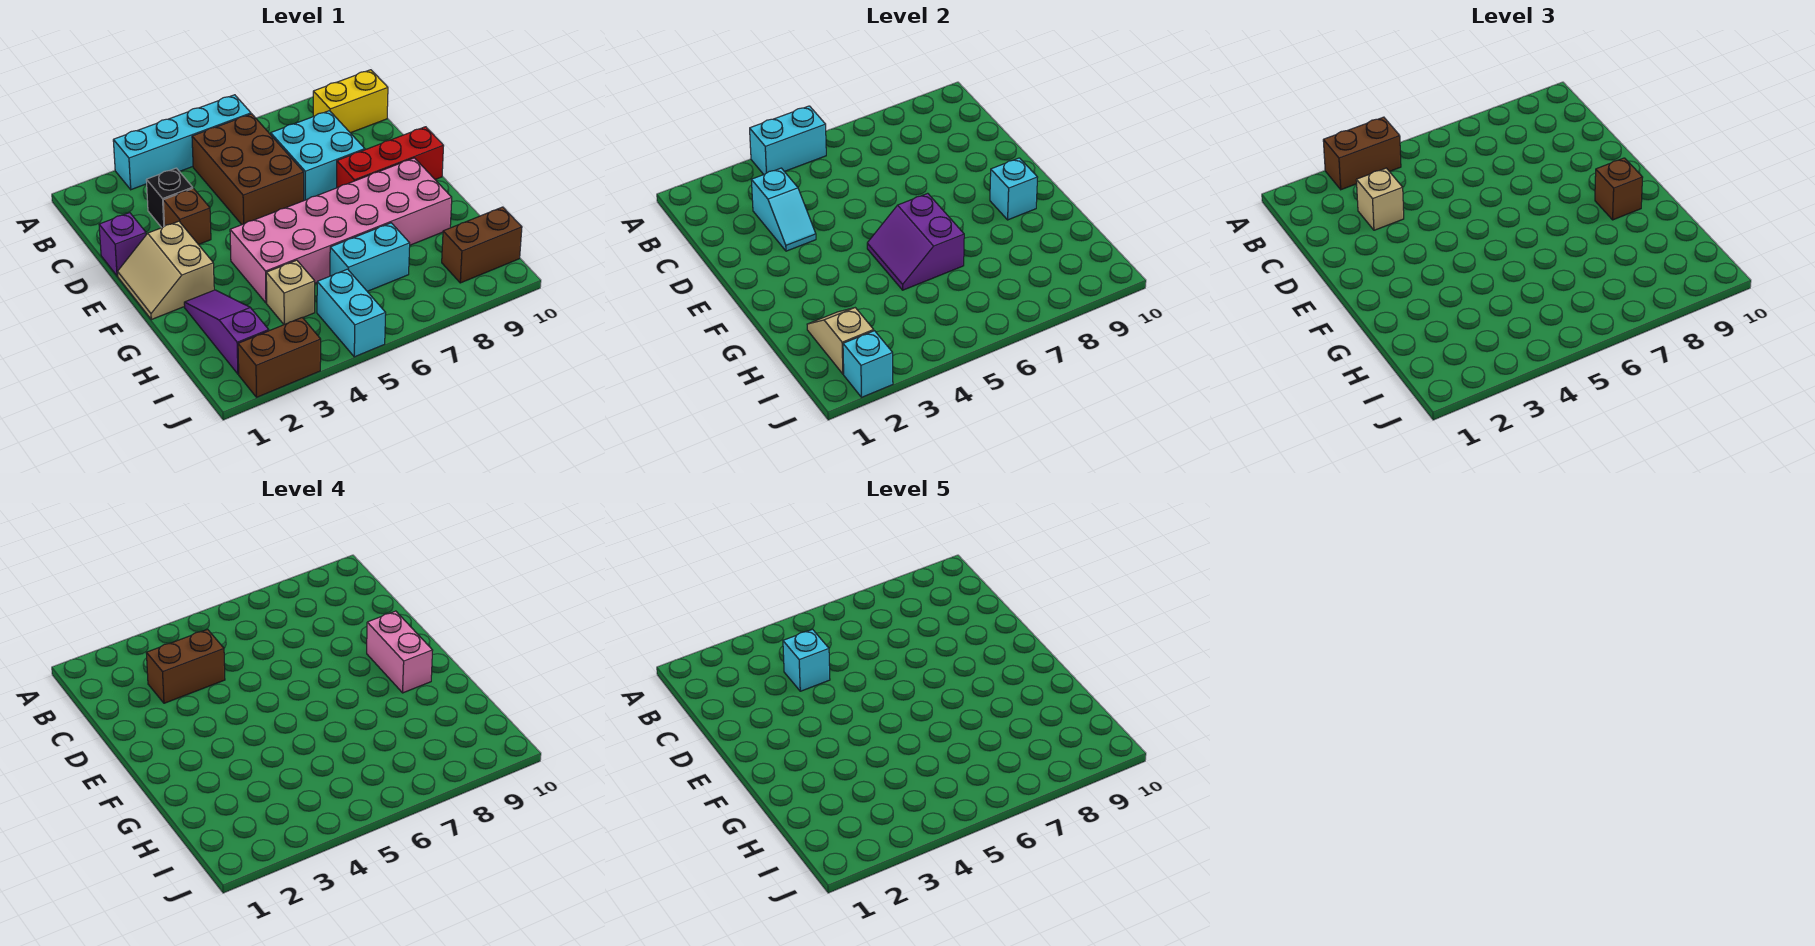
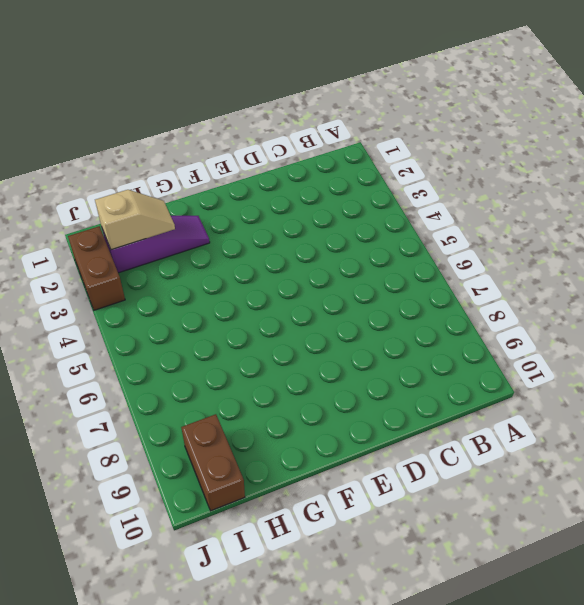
none -> cyan brick A3:A6 level 1
none -> brown brick B5:D6 level 1
none -> yellow brick B9:B10 level 1

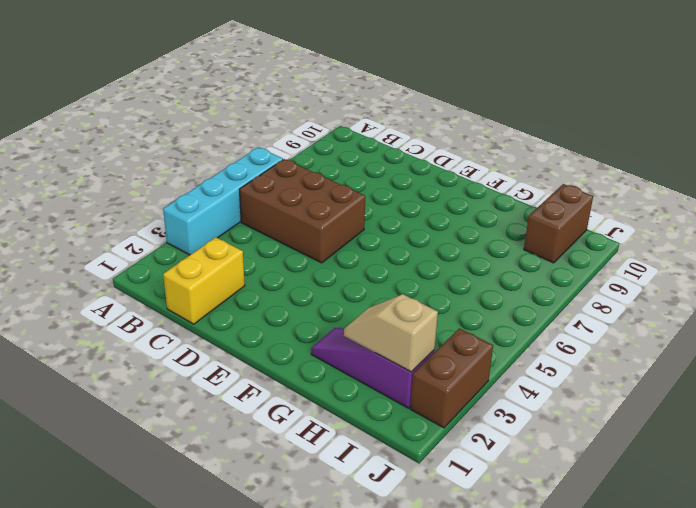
yellow brick C1:C2 level 1 -> yellow brick B9:B10 level 1
none -> black brick C3 level 1
none -> cyan brick C7:D8 level 1
none -> purple brick D1 level 1

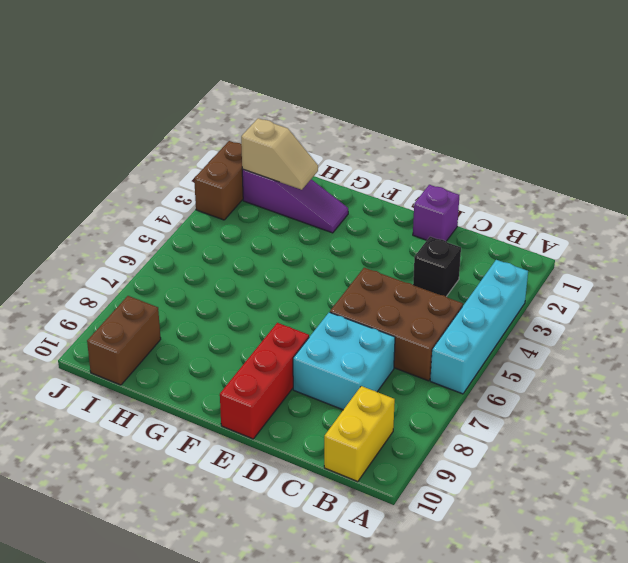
none -> brown brick D3 level 1
none -> tan slope E1:F2 level 1 top 2
none -> pink brick F4:G9 level 1

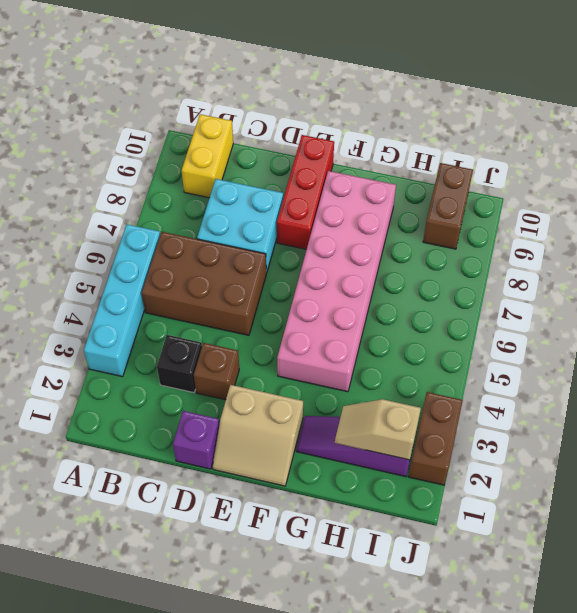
none -> tan brick H4 level 1
none -> cyan brick H6:H7 level 1
none -> cyan brick I5:J5 level 1

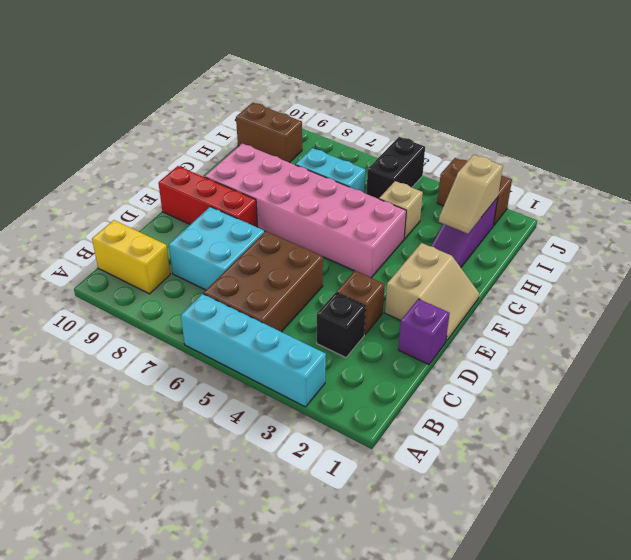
black brick I5:J5 level 1 -> cyan brick I5:J5 level 1
none -> cyan brick A4:A5 level 2
none -> cyan slope C3:D3 level 2 top C
none -> purple slope F5:G6 level 2 top 6

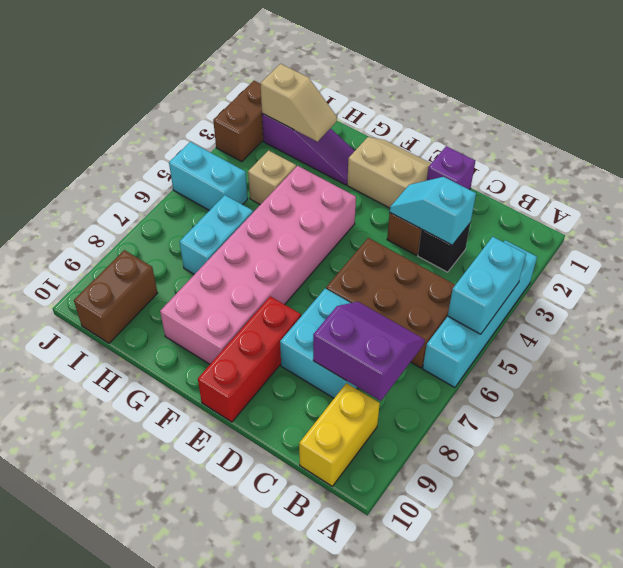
purple slope B7:C8 level 2 top 8 -> purple slope F5:G6 level 2 top 6
none -> cyan brick F9 level 2
none -> cyan brick J2 level 2
none -> brown brick A3:A4 level 3

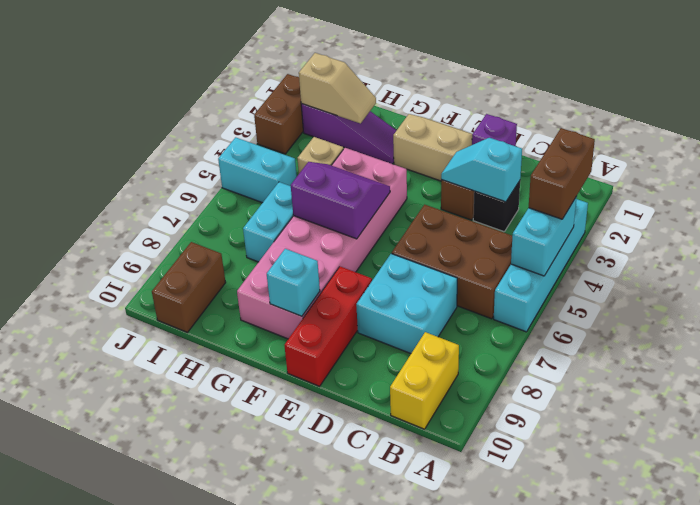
none -> cyan brick J2 level 2
none -> tan brick C3 level 3
none -> brown brick F9 level 3

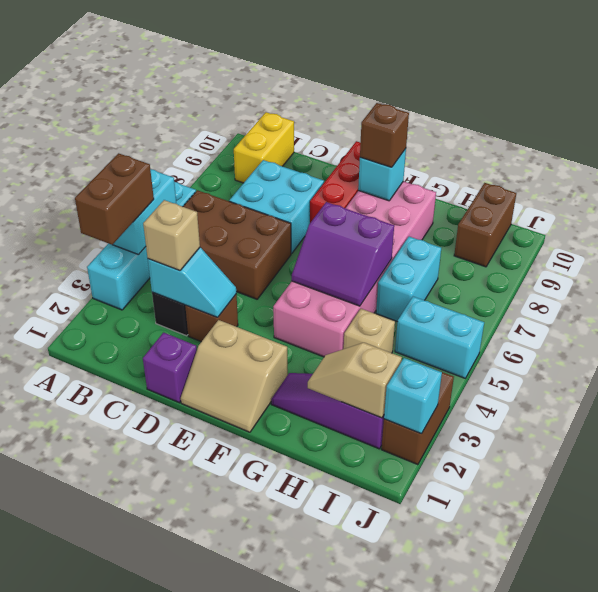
none -> brown brick C3:C4 level 4
none -> pink brick E9:F9 level 4
none -> cyan brick C4 level 5

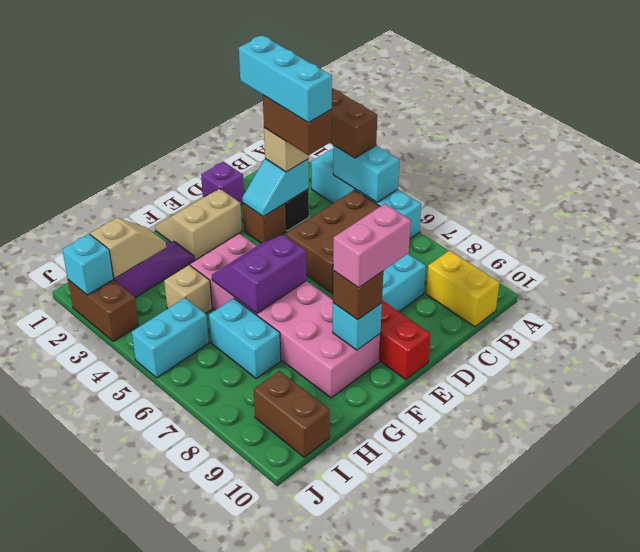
cyan brick C2:C4 level 5 -> cyan brick C4 level 5

